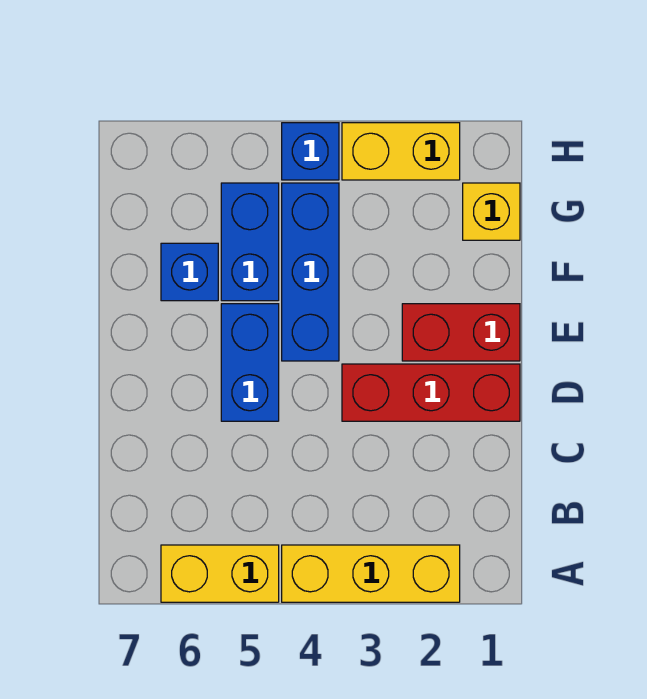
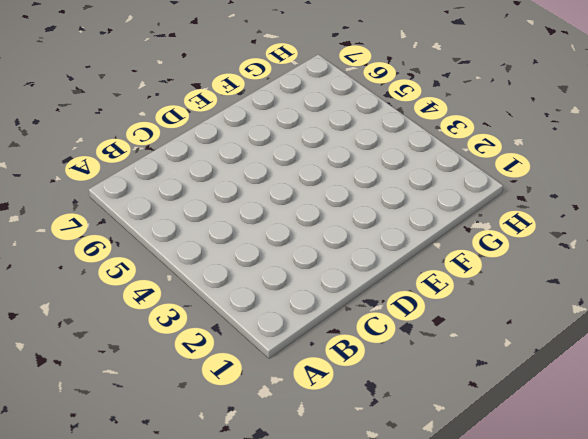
none -> yellow brick A2:A4 level 1
none -> yellow brick A5:A6 level 1

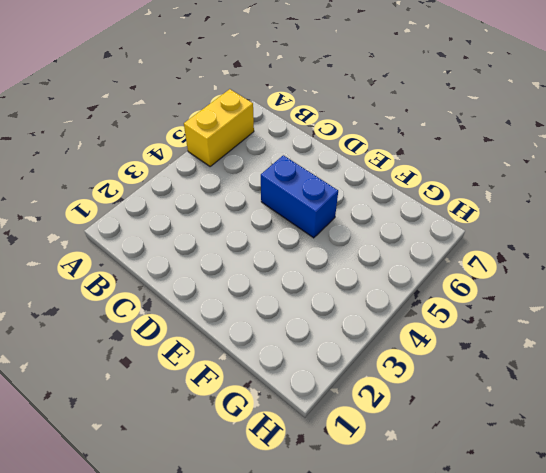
none -> yellow brick A2:A4 level 1
none -> red brick D1:D3 level 1

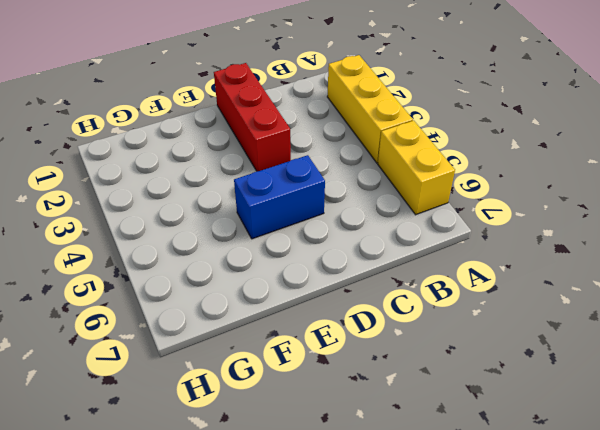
none -> red brick E1:E2 level 1
none -> blue brick E4:G4 level 1

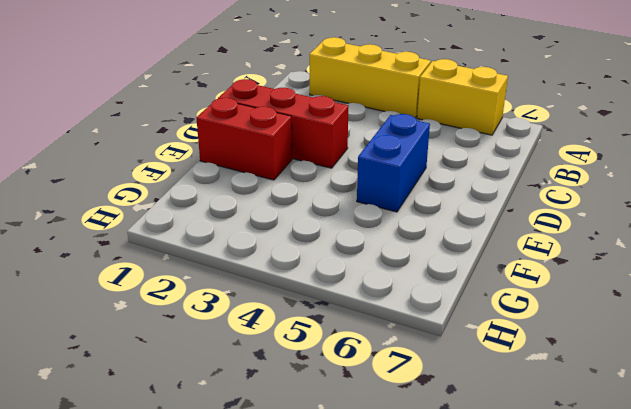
none -> blue brick E4:G4 level 1
none -> blue brick F5:G5 level 1

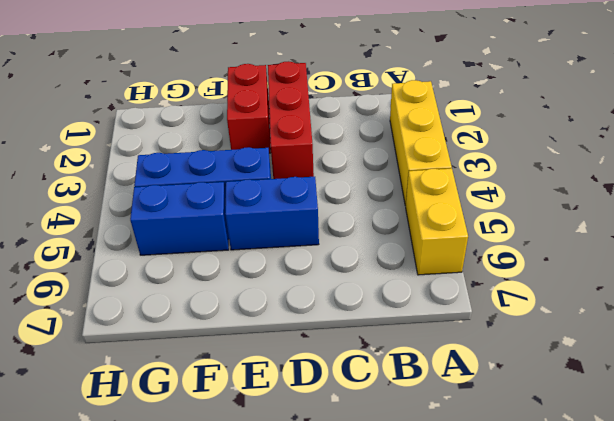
none -> blue brick F6 level 1
none -> yellow brick G1 level 1

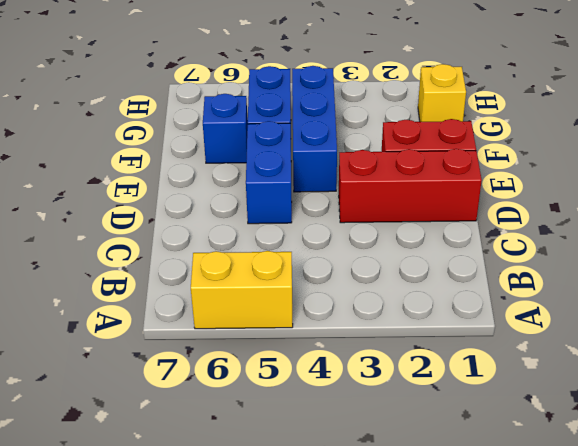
none -> yellow brick A2:A4 level 1
none -> yellow brick H2:H3 level 1

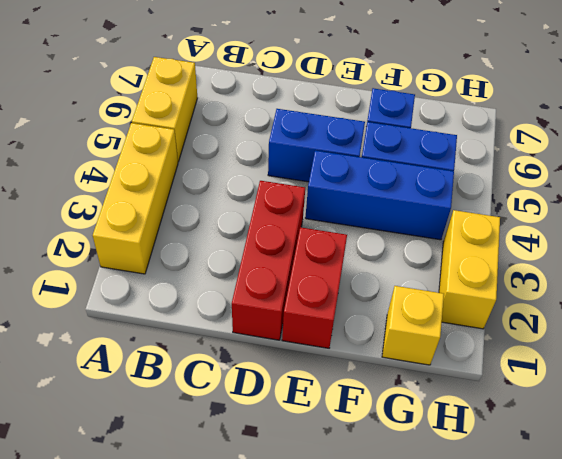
none -> blue brick H4 level 1

